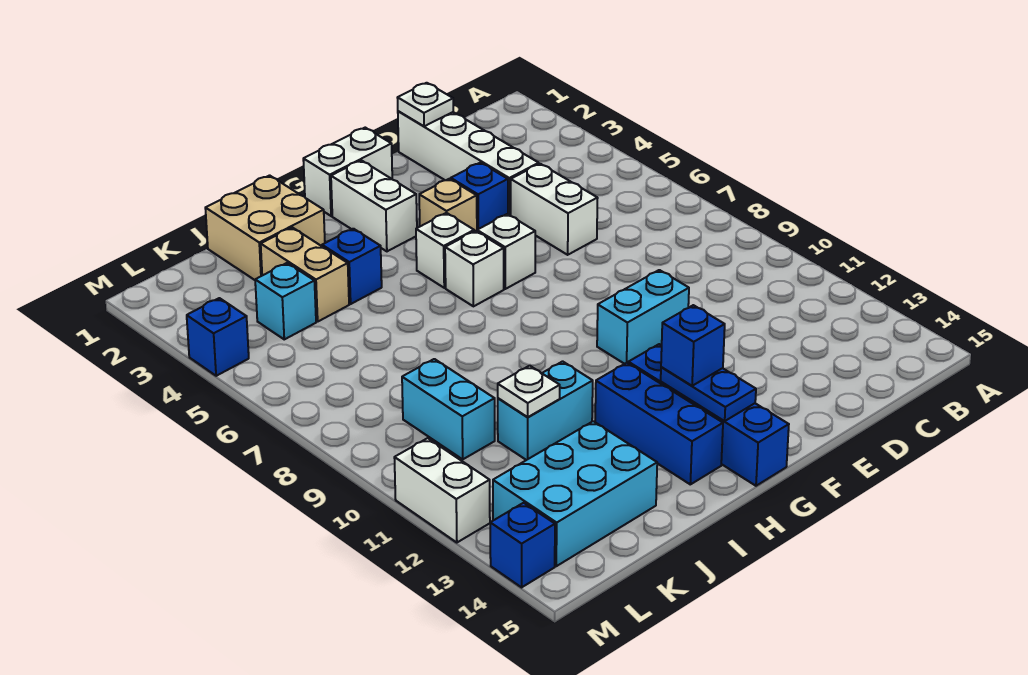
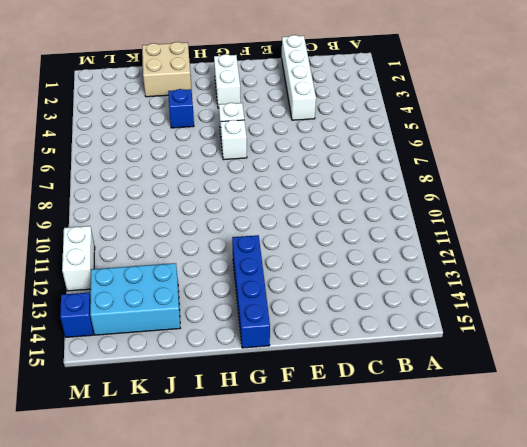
none -> white brick D5:D6 level 1
none -> blue brick E4 level 1
none -> cyan brick E10:F10 level 1

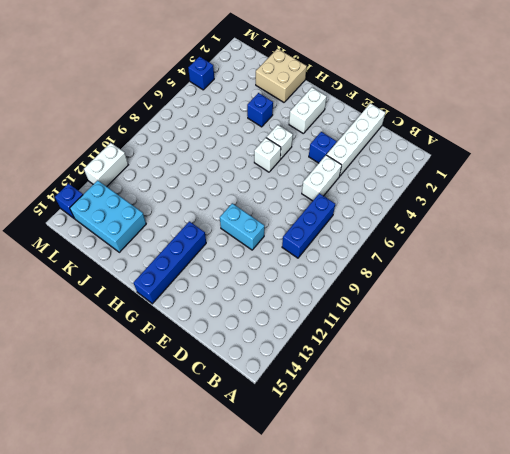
blue brick C7:C9 level 1 -> blue brick H12:H14 level 1
none -> white brick F1:G1 level 1
none -> tan brick F4 level 1
none -> white brick F6 level 1

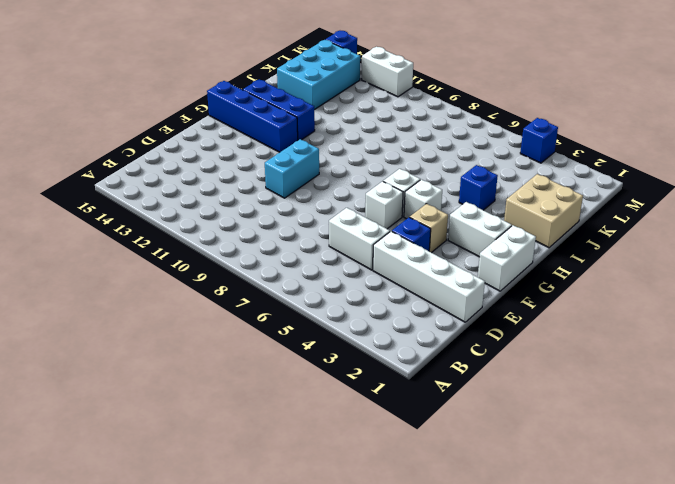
none -> cyan brick I11:J11 level 1
none -> tan brick J3:J4 level 1
none -> cyan brick K4 level 1

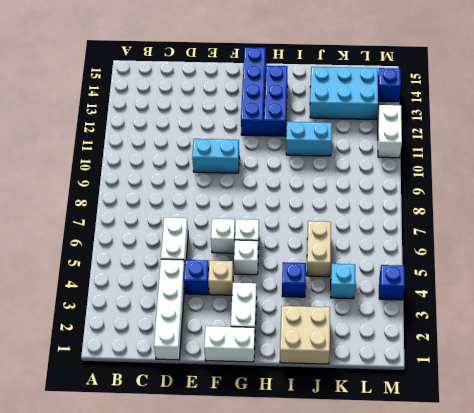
tan brick J5:J6 level 1 -> tan brick J3:J4 level 1
none -> cyan brick K9:K10 level 1
none -> white plate D1 level 2
none -> blue plate G13:G14 level 2

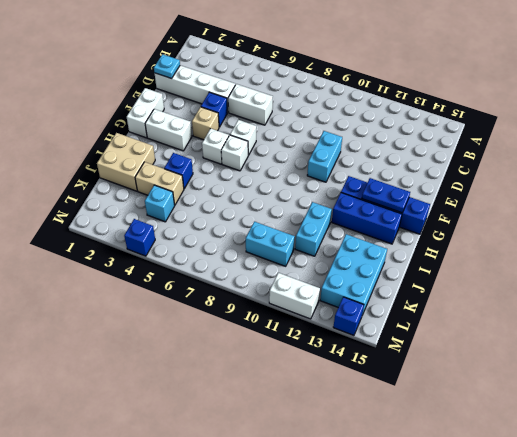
cyan plate D1 level 2 -> white plate D1 level 2
none -> white plate J11 level 2
none -> blue brick G13 level 3

